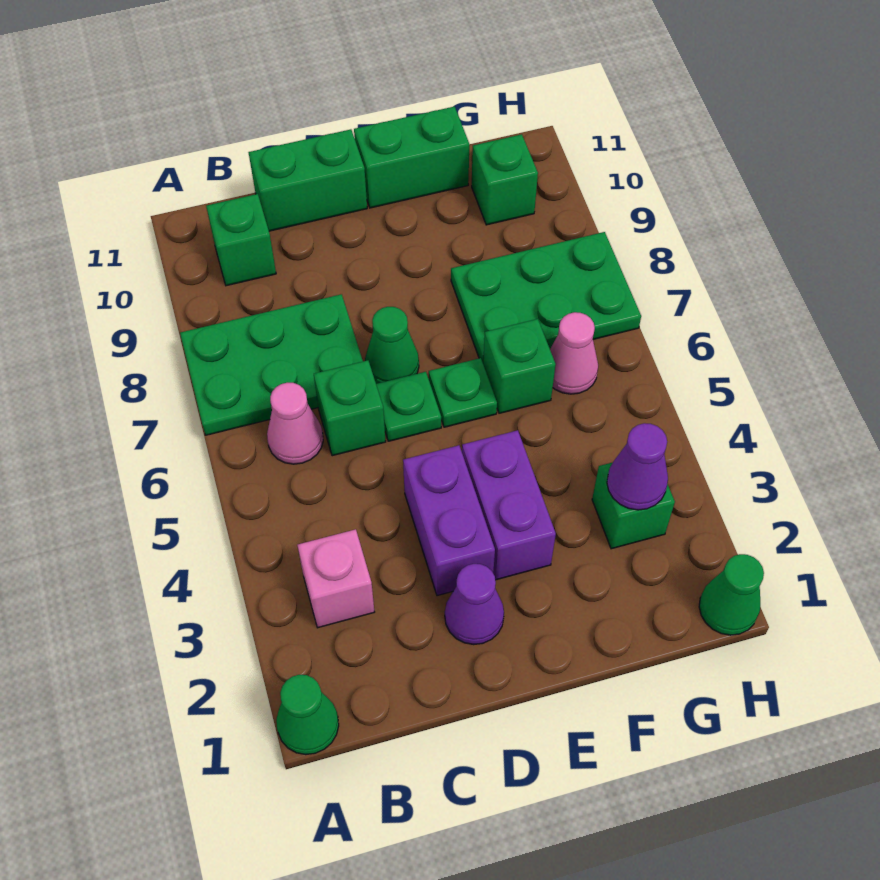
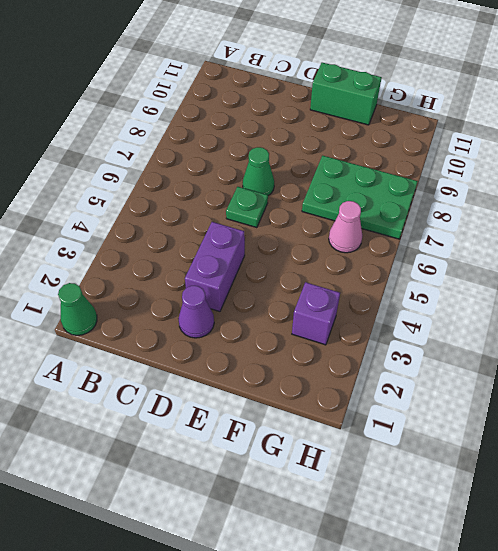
purple brick G3 level 1 -> green brick G3 level 1
none -> green plate A7:C8 level 1
none -> pink brick B3 level 1
none -> pink cone B6 level 1

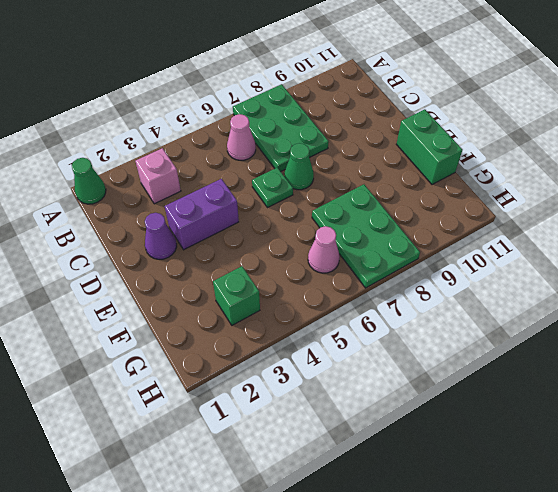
none -> green brick B10 level 1
none -> green brick C6 level 1
none -> green brick C11:D11 level 1

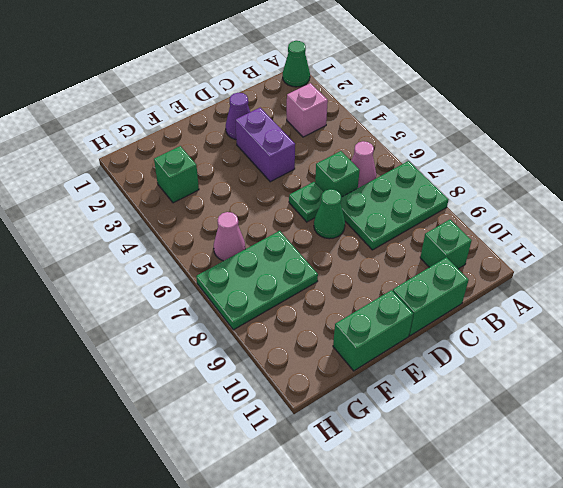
none -> purple brick E3:E4 level 1
none -> green plate E6 level 1
none -> green brick F6 level 1

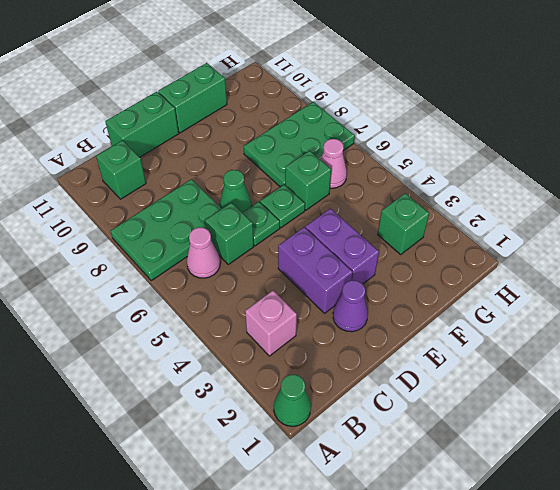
none -> green brick G10 level 1
none -> green cone H1 level 1
none -> purple cone G3 level 2

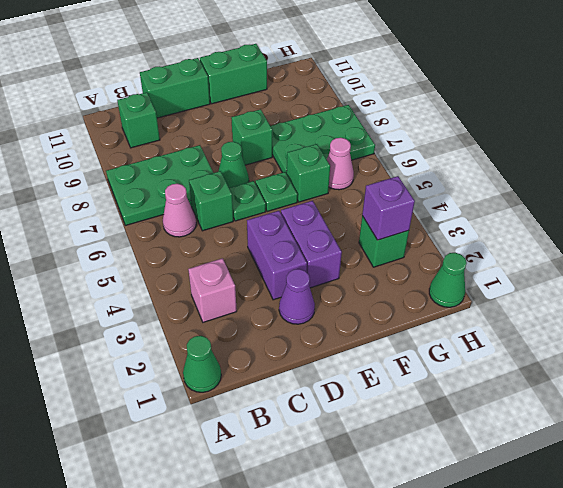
green brick E8 level 1 -> green brick G10 level 1
purple brick G3 level 2 -> purple cone G3 level 2

